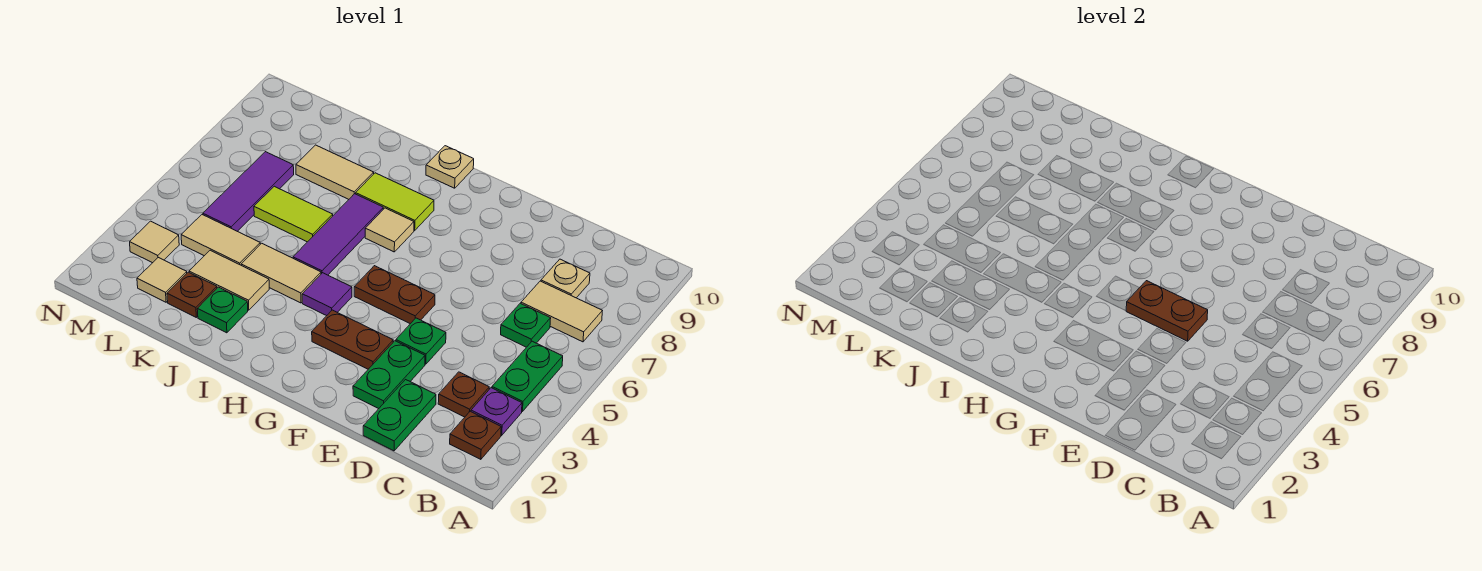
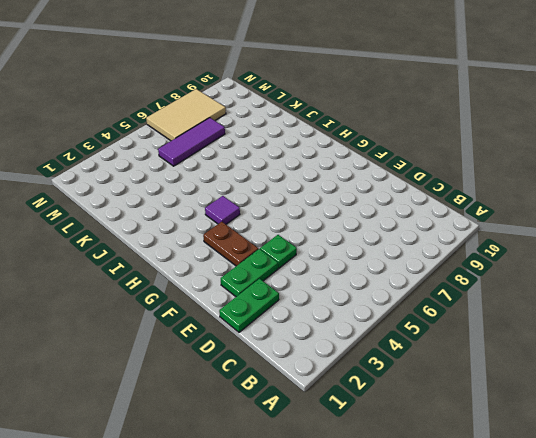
tan tile M6:N8 level 1 -> none
none -> brown plate B2 level 1
none -> purple plate B3 level 1
none -> green plate B4:B5 level 1

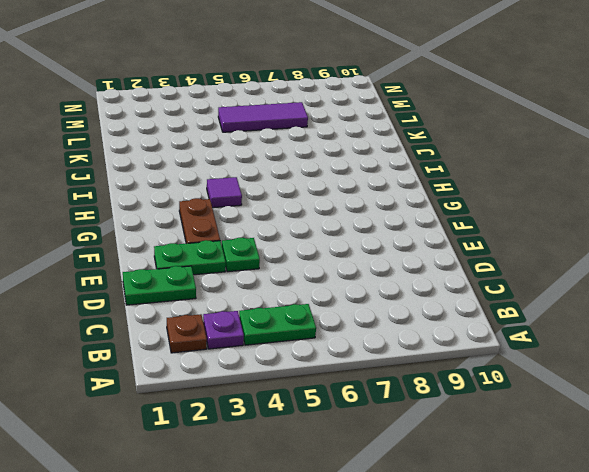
none -> tan tile B7:C7 level 1
none -> brown plate C3 level 1
none -> green plate C6 level 1

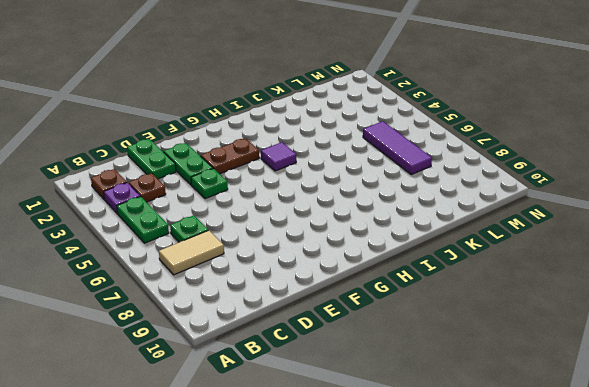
none -> tan plate C8 level 1
none -> brown plate F5:G5 level 1
none -> tan tile H7 level 1

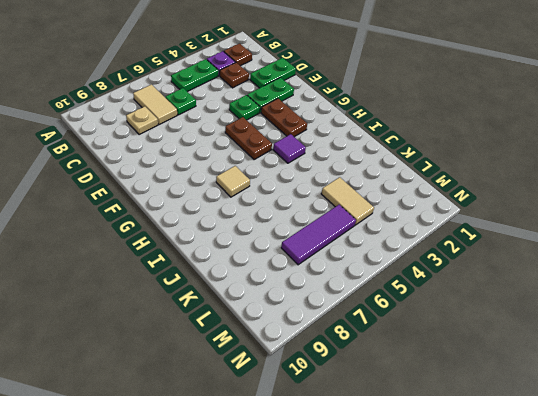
none -> lime tile H8:I8 level 1
none -> tan plate H10 level 1
none -> tan tile I4:J4 level 1

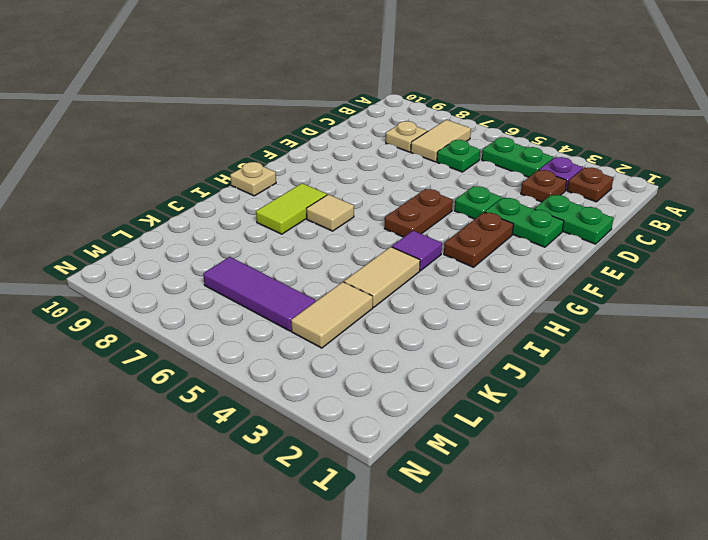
none -> purple tile I5:I7 level 1
none -> green plate J2 level 1
none -> tan tile J3:K3 level 1

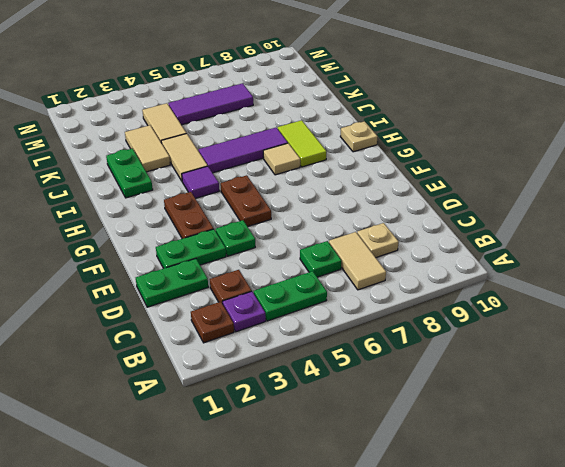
green plate I2:J2 level 1 -> green plate J2 level 1
none -> lime tile J6:K6 level 1
none -> tan tile J8:K8 level 1
none -> brown plate K2 level 1

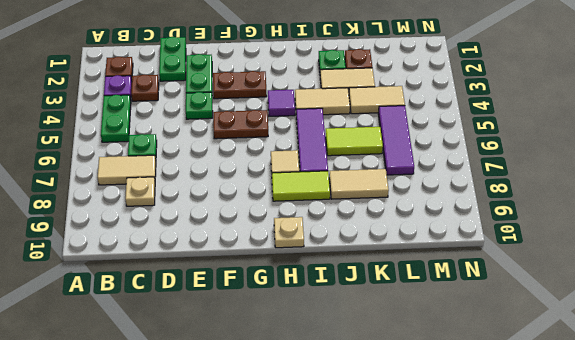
none -> tan tile L2 level 1
none -> tan tile M3 level 1
none -> brown plate E5:F5 level 2

